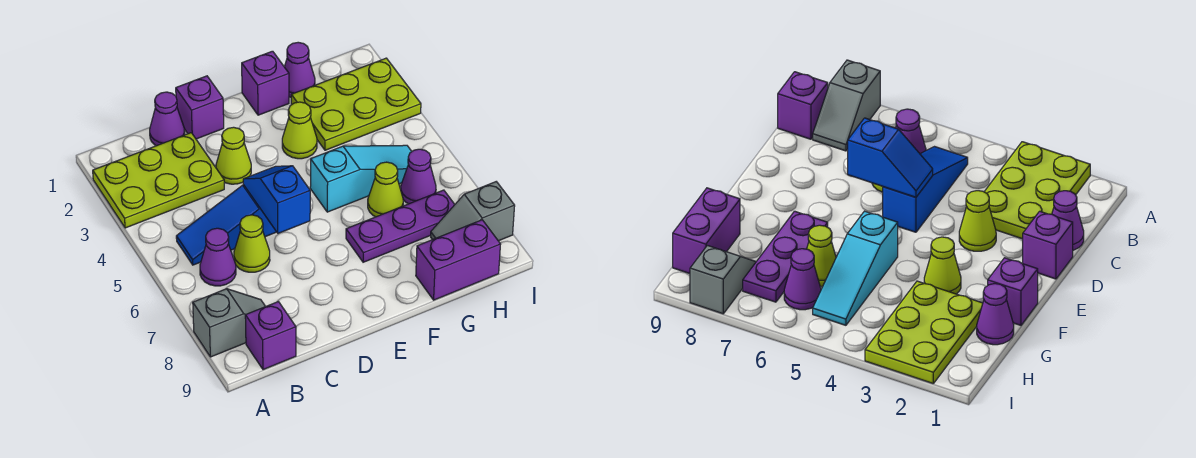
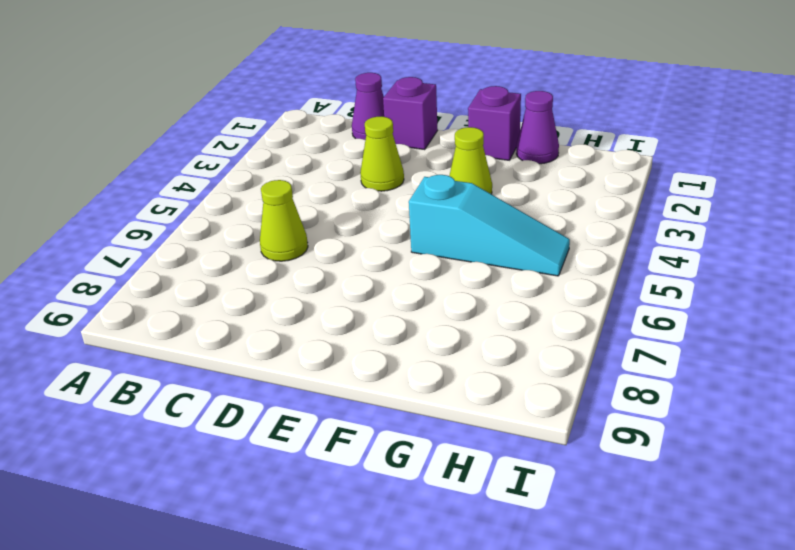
none -> lime plate A2:C3 level 1
none -> grey slope A8:B8 level 1 top A
none -> blue slope B5:D5 level 1 top D

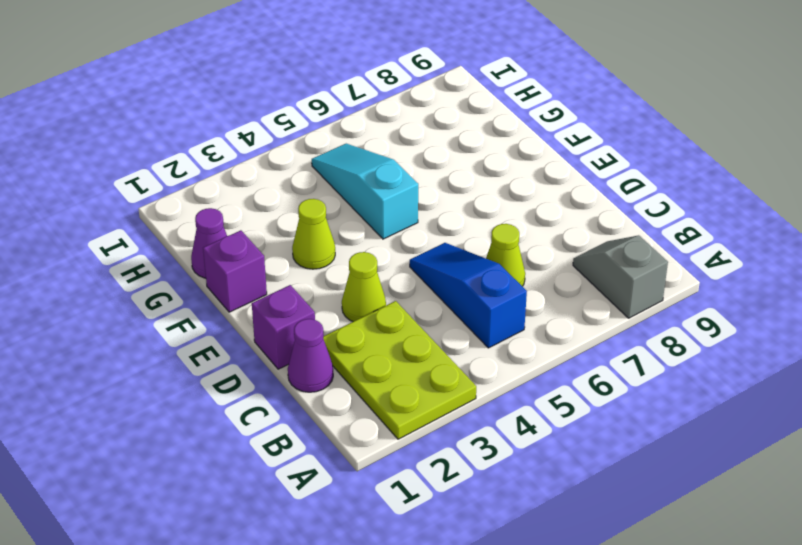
blue slope B5:D5 level 1 top B -> blue slope B5:D5 level 1 top D
none -> purple cone B6 level 1
none -> purple brick B9 level 1
none -> purple plate F7:H7 level 1

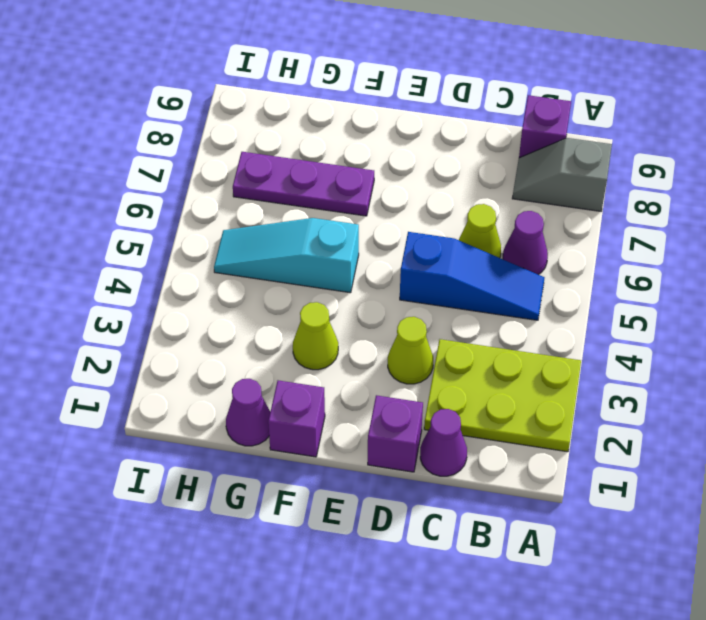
none -> lime plate G2:I3 level 1
none -> lime cone G6 level 1
none -> purple brick G9:H9 level 1

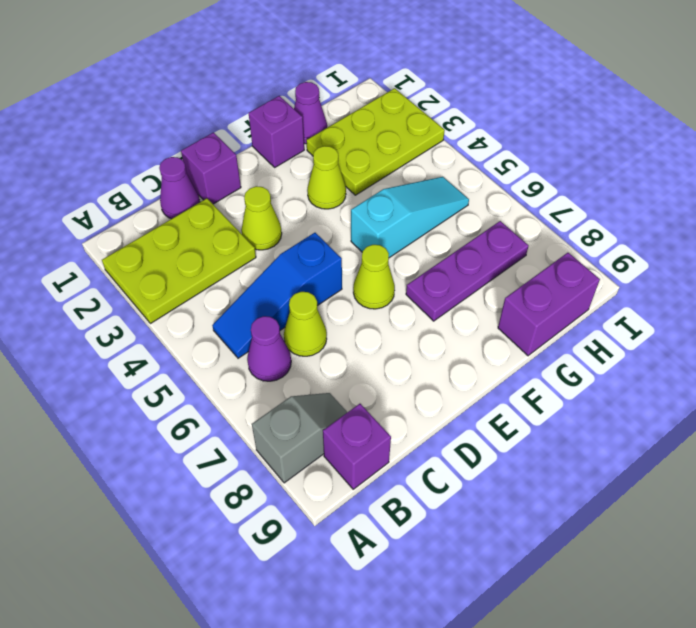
lime cone E6 level 1 -> lime cone G6 level 1
none -> purple cone H6 level 1
none -> grey slope H8:I8 level 1 top I
none -> blue slope D5:D6 level 2 top 6

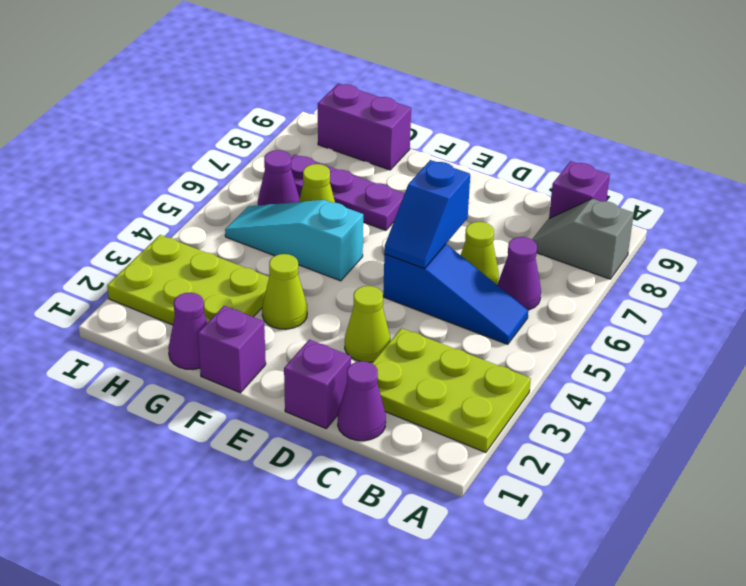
none -> grey slope H8:I8 level 1 top I

